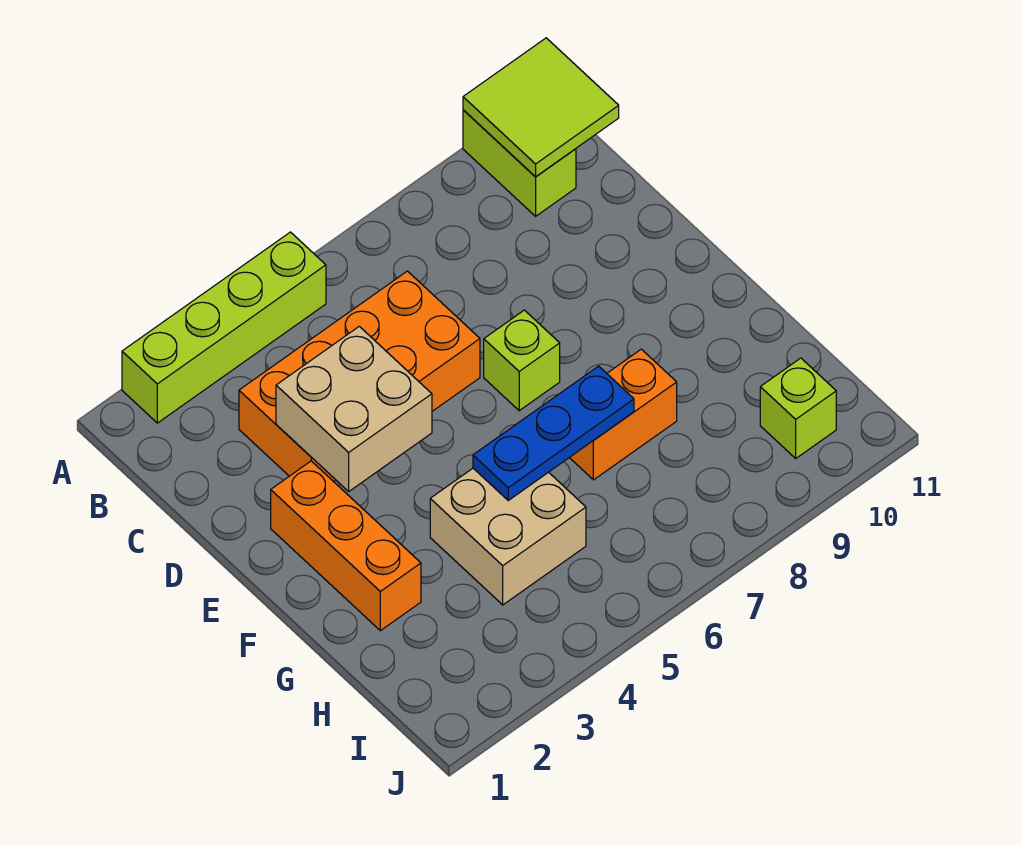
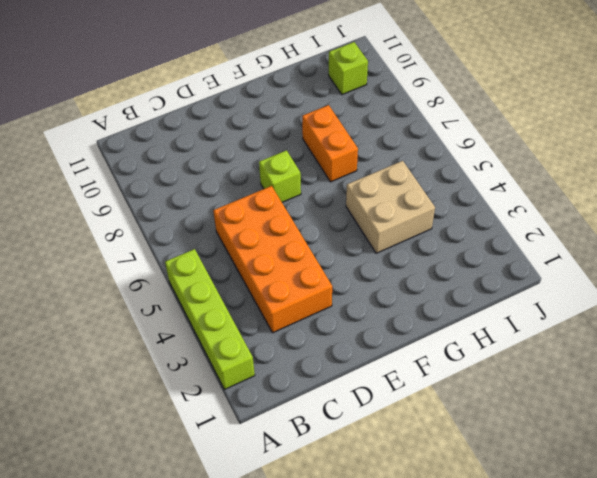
none -> lime brick A10:B10 level 1
none -> orange brick E2:G2 level 1

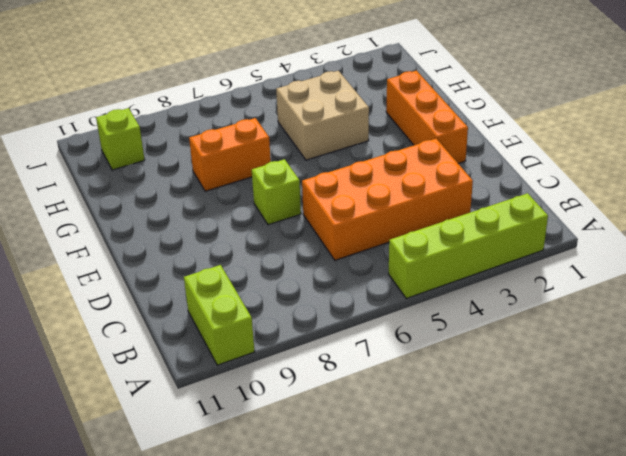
none -> lime tile A10:B11 level 2
none -> tan brick D3:E4 level 2

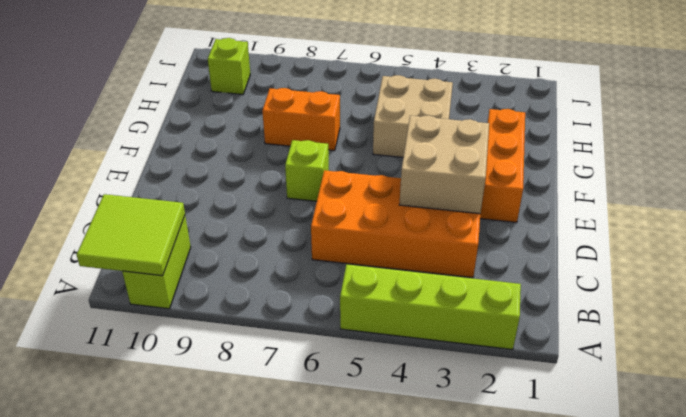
none -> blue plate G5:G7 level 2

